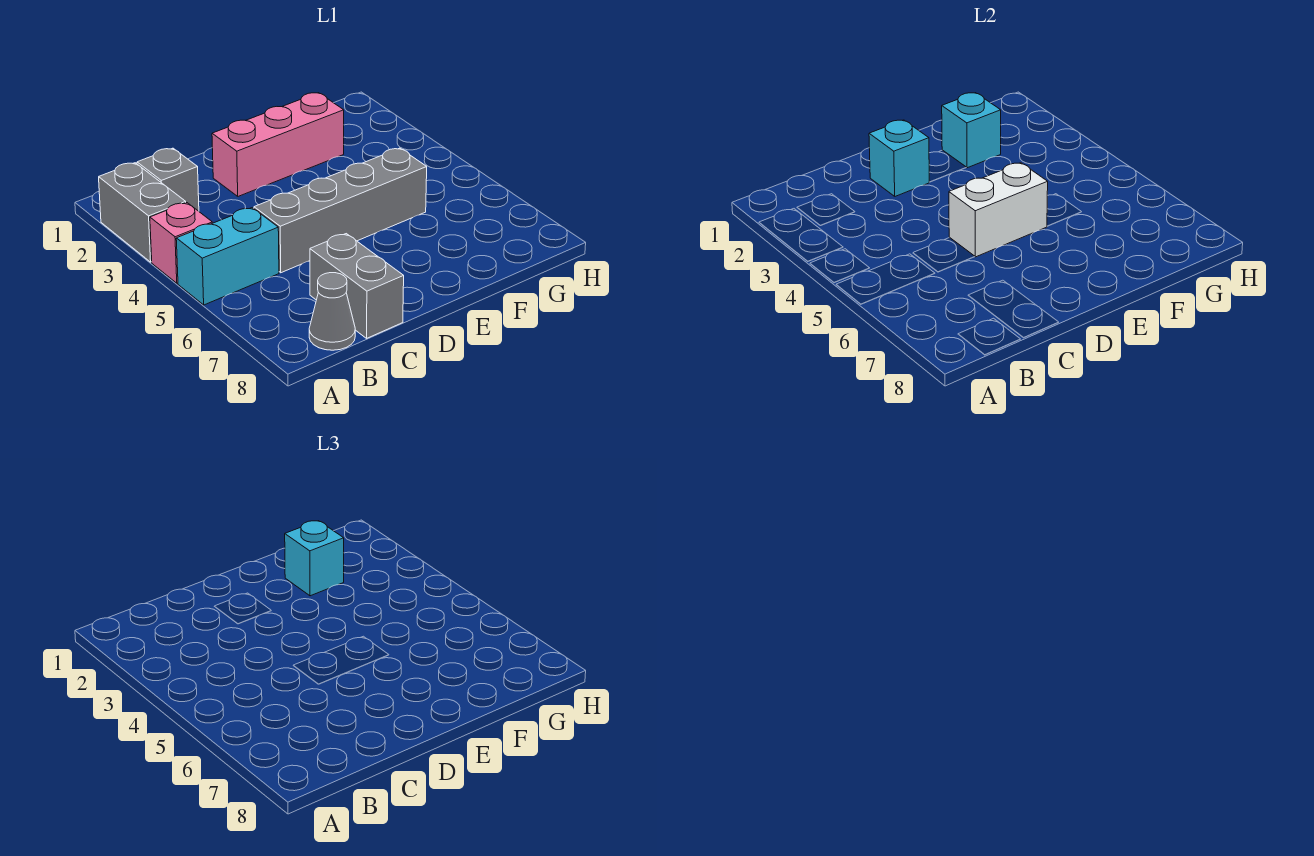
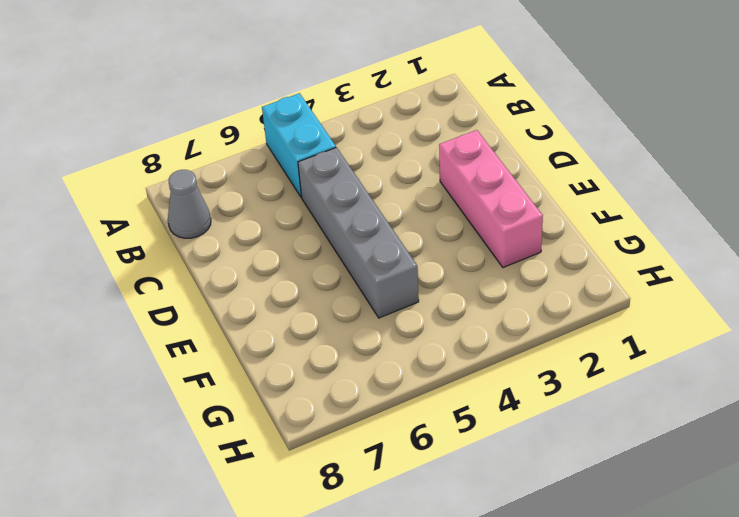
none -> grey brick A2:A3 level 1
none -> pink brick A4 level 1
none -> grey brick B2 level 1

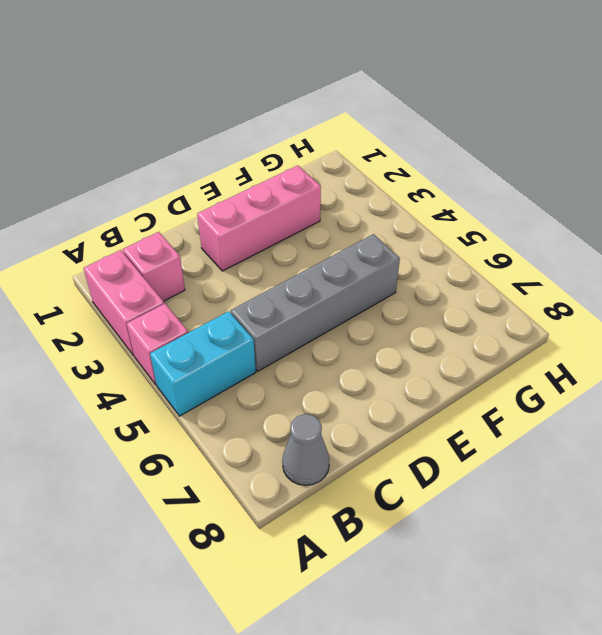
pink brick A2:A3 level 1 -> grey brick A2:A3 level 1
pink brick B2 level 1 -> grey brick B2 level 1
none -> grey brick C7:C8 level 1
none -> cyan brick D2 level 2
none -> white brick D5:E5 level 2

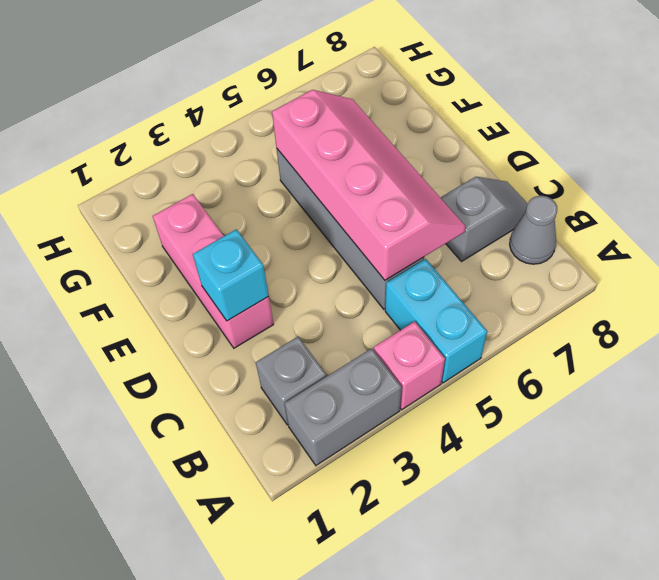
pink slope C5:F6 level 2 top 5 -> white brick D5:E5 level 2
grey slope C7:C8 level 1 top 7 -> grey brick C7:C8 level 1
none -> cyan brick F2 level 2
none -> cyan brick F2 level 3

